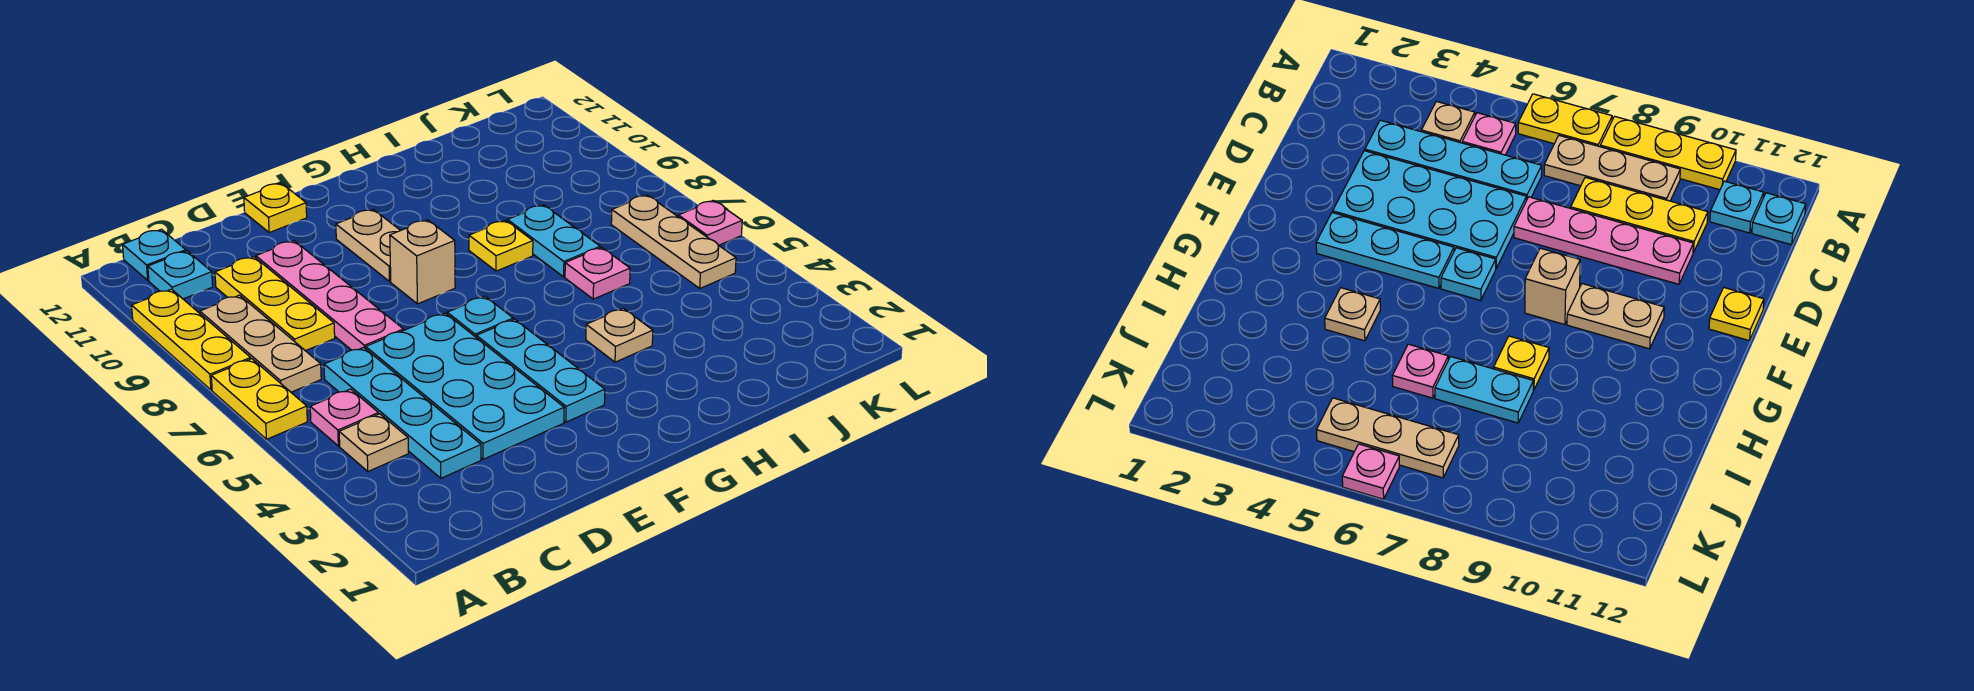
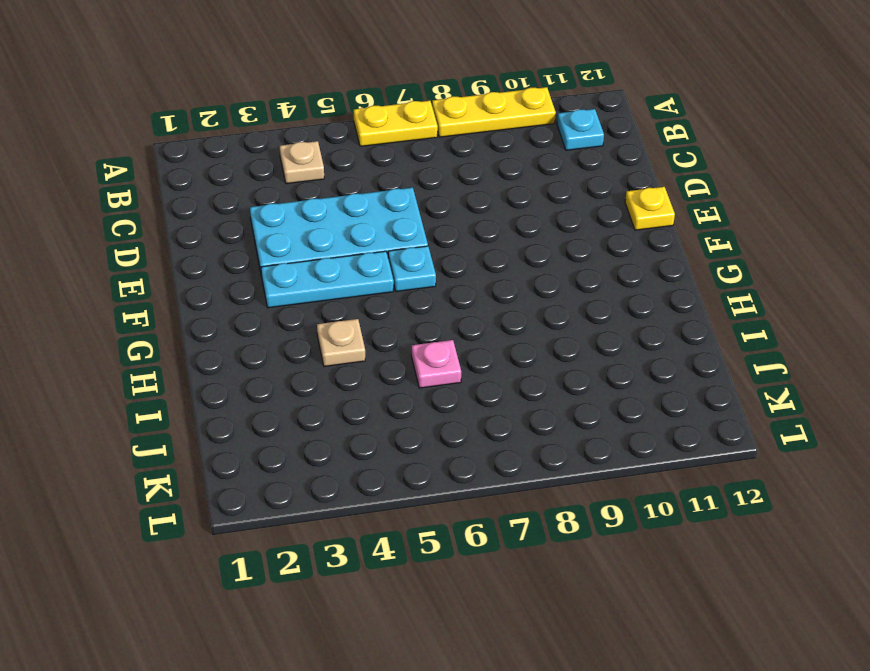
none -> pink plate B5 level 1
none -> tan plate B7:B9 level 1
none -> cyan plate B12 level 1

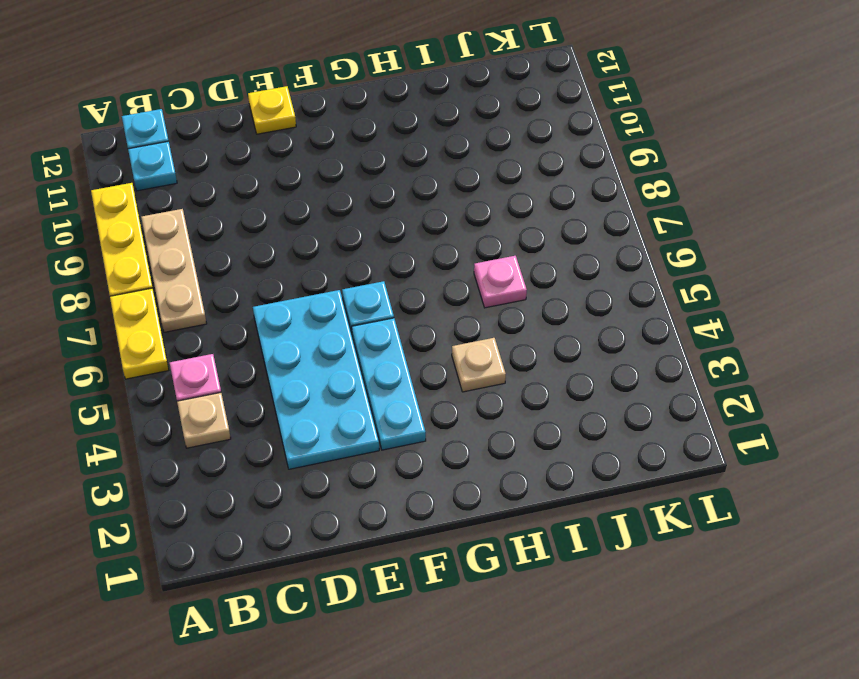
none -> cyan plate C3:C6 level 1
none -> yellow plate C8:C10 level 1
none -> pink plate D7:D10 level 1

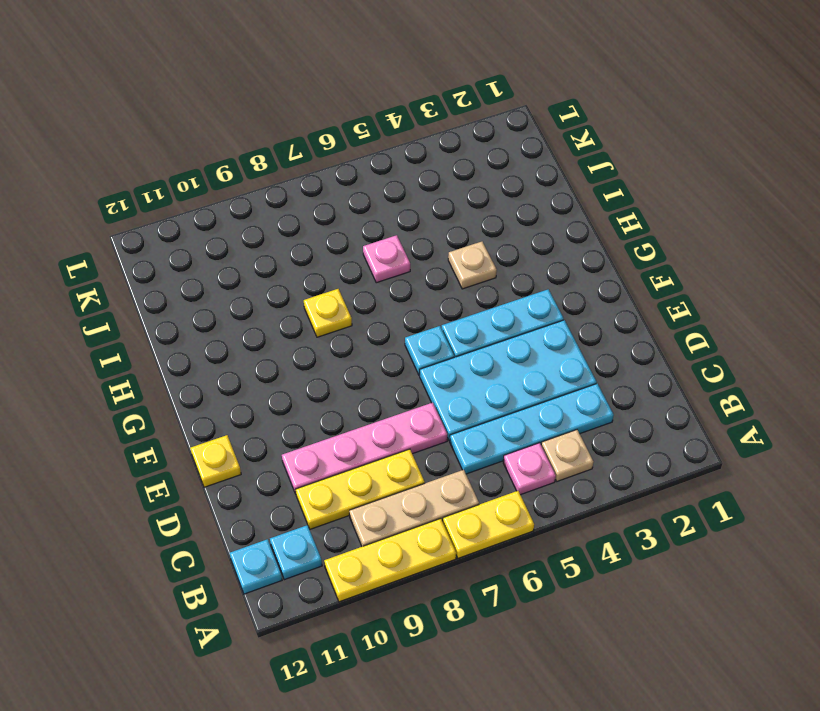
none -> tan brick F8 level 1
none -> tan plate F9:F10 level 1
none -> cyan plate I7:I8 level 1

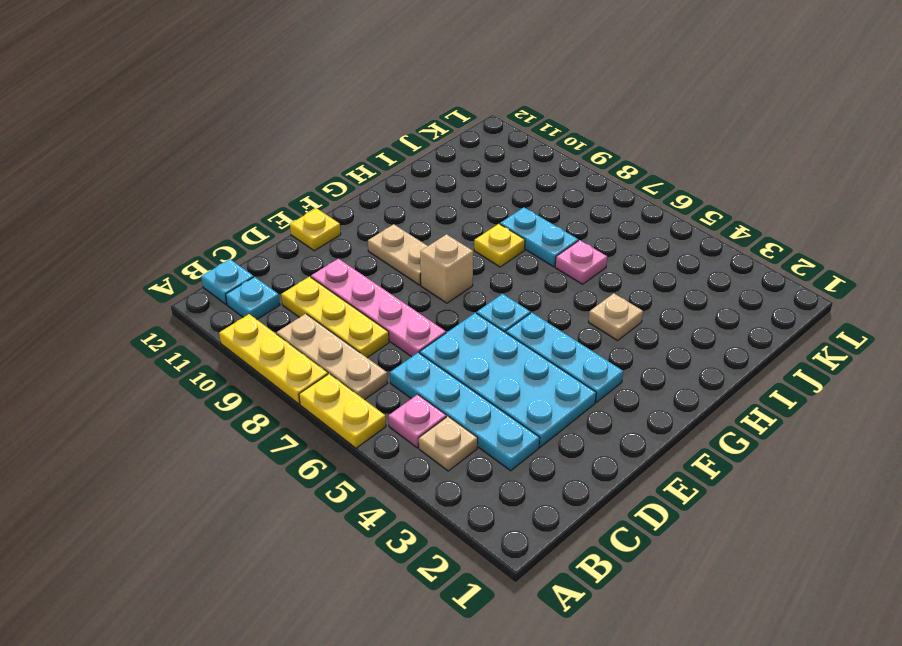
none -> tan plate K5:K7 level 1
none -> pink plate L6 level 1

